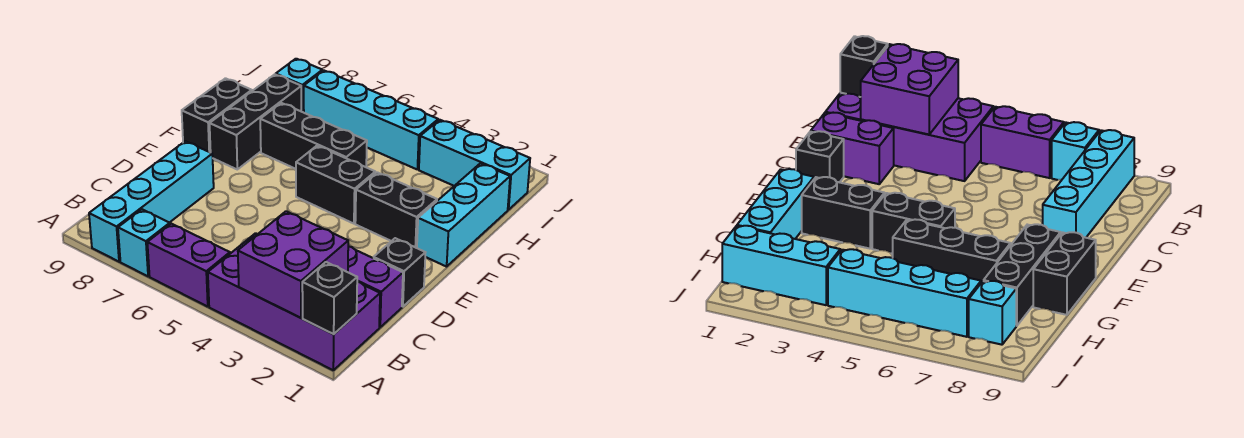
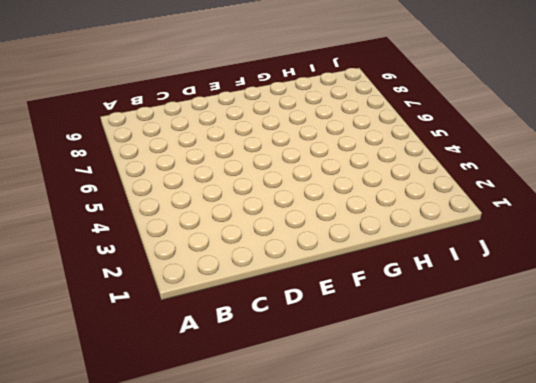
none -> purple brick A1:B4 level 1
none -> purple brick A5:A6 level 1
none -> cyan brick A7 level 1

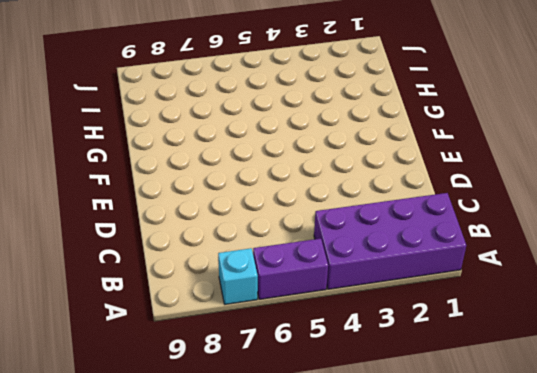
none -> cyan brick A8:D8 level 1
none -> purple brick C1:C2 level 1
none -> black brick D1 level 1

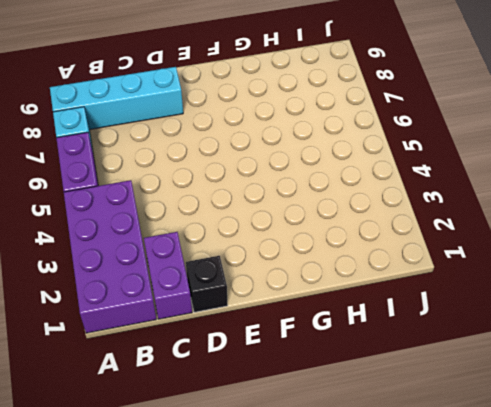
none -> cyan brick F1:H1 level 1
none -> black brick F2:F3 level 1
none -> black brick F4:F5 level 1

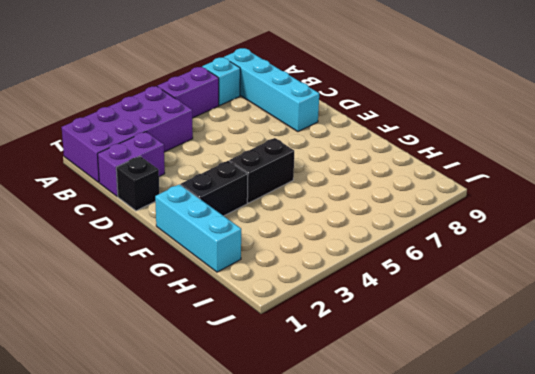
none -> black brick F8:H8 level 1
none -> black brick F9:G9 level 1
none -> black brick G5:G7 level 1

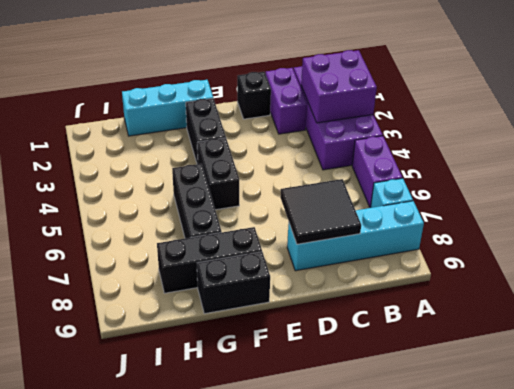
black tile C7:D8 level 2 -> none
none -> cyan brick I1:I3 level 1
none -> cyan brick I4:I7 level 1
none -> cyan brick I8 level 1

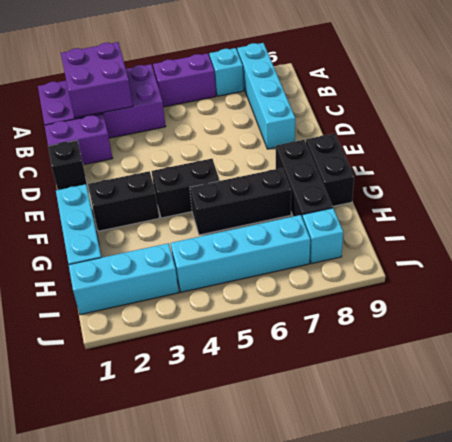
none -> black brick A1 level 2

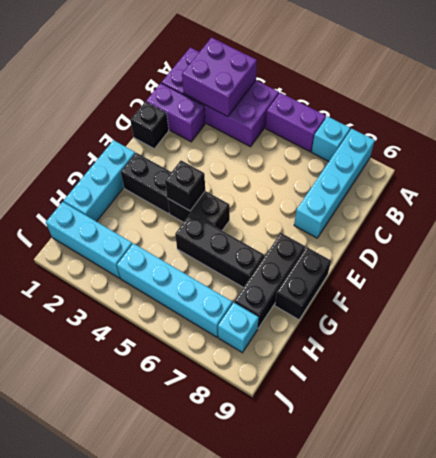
black brick F4 level 2 -> black brick A1 level 2

